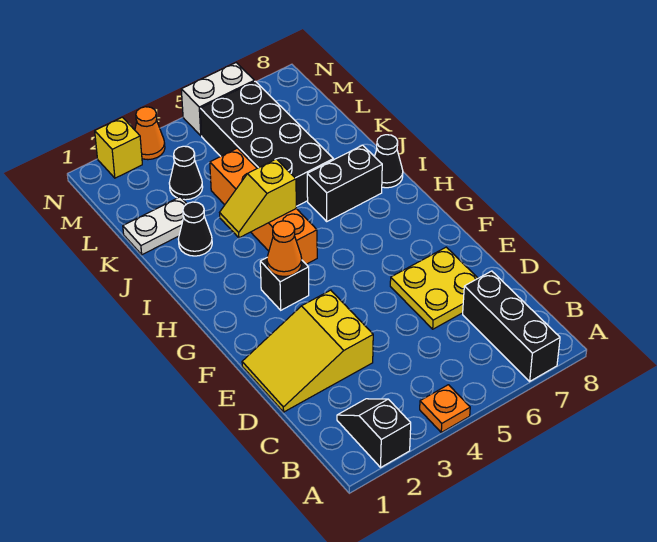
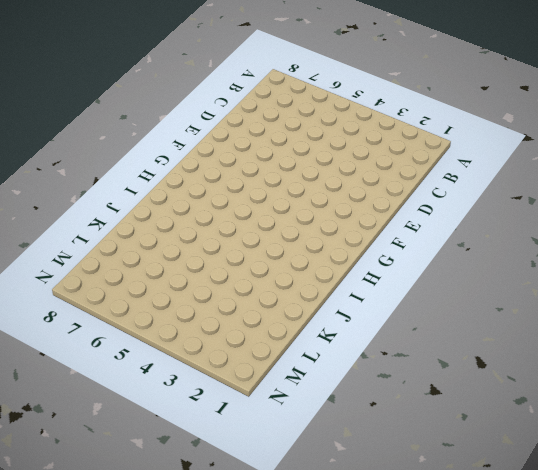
none -> black slope A2:B2 level 1 top A
none -> orange plate A4 level 1
none -> black brick A7:C7 level 1

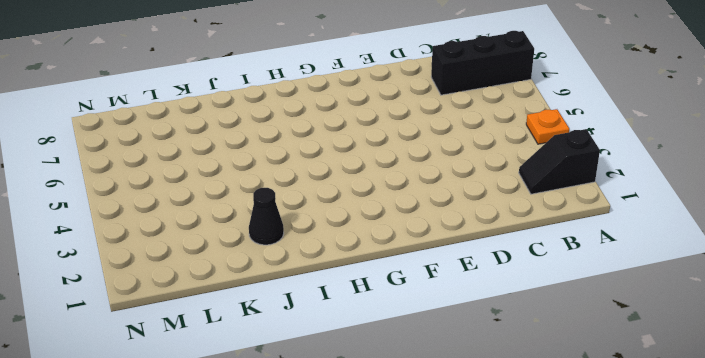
none -> yellow slope D1:E3 level 1 top 3
none -> yellow plate D6:E7 level 1
none -> black brick G3 level 1

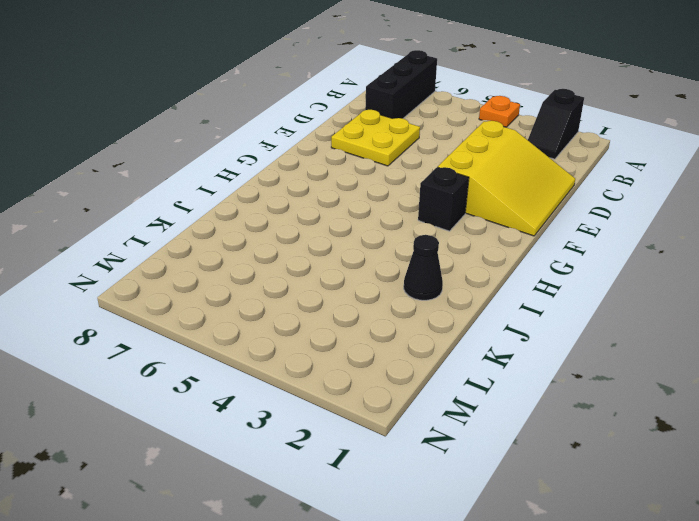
yellow slope D1:F3 level 1 top 3 -> yellow slope D1:E3 level 1 top 3
none -> orange brick H4:K4 level 1
none -> black brick I6:I7 level 1
none -> black cone I8 level 1

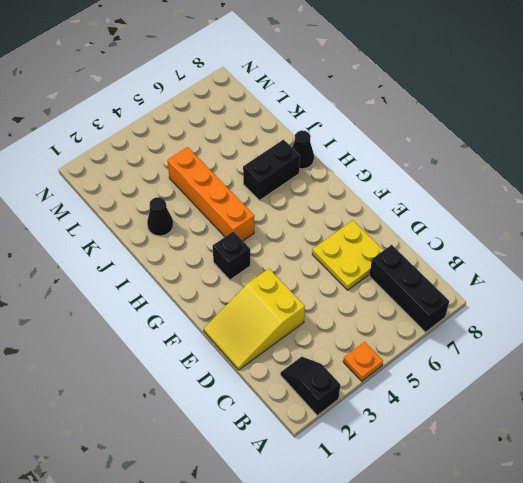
none -> black brick J5:M6 level 1
none -> white plate K1:K2 level 1
none -> black cone L3 level 1

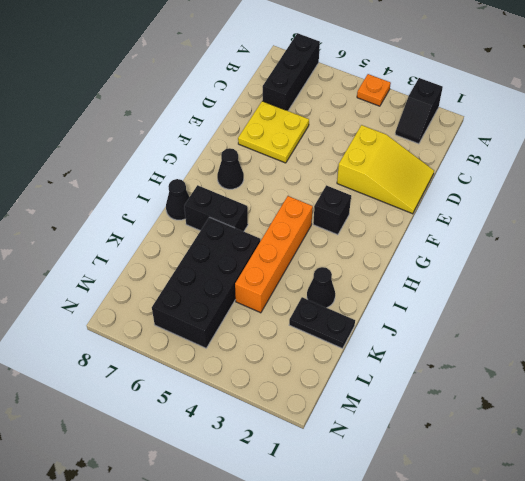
black cone G7 level 1 -> black cone L3 level 1
black plate K1:K2 level 1 -> white plate K1:K2 level 1
none -> yellow brick N2 level 1
none -> orange cone N3 level 1
none -> white brick N5:N6 level 1

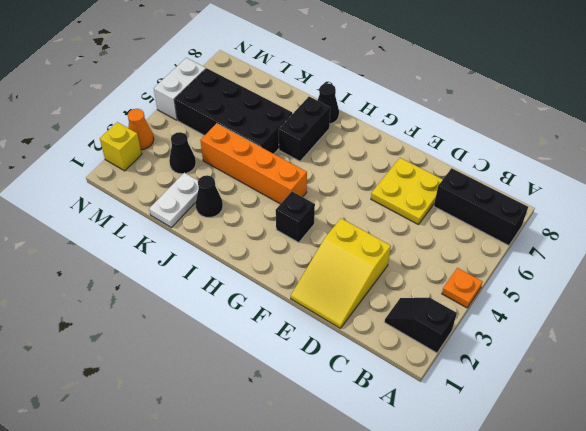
none -> orange cone G3 level 2
none -> yellow slope I3:I4 level 2 top 4

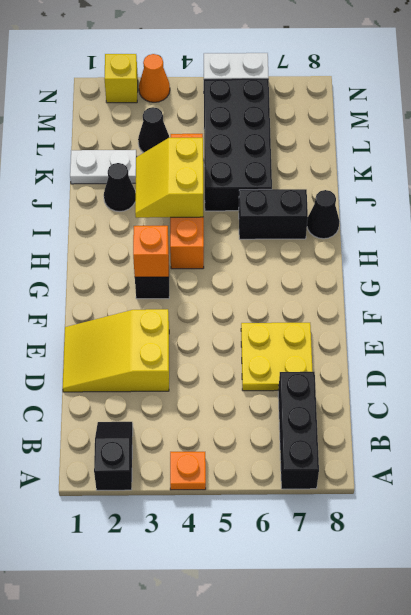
orange brick G3 level 2 -> orange cone G3 level 2
yellow slope I3:J4 level 2 top 4 -> yellow slope I3:I4 level 2 top 4

